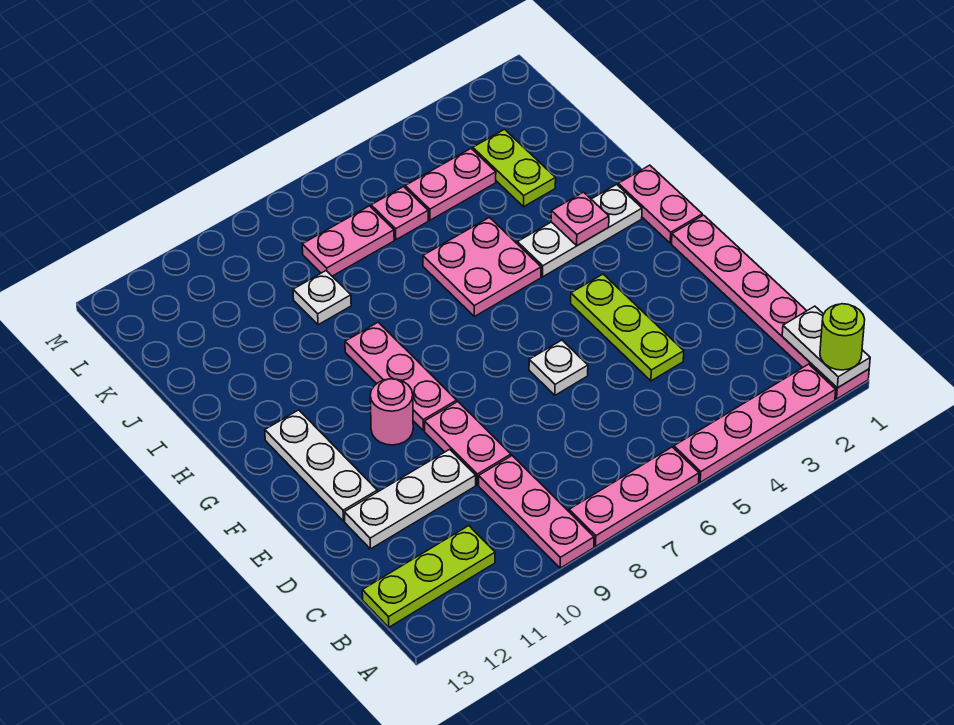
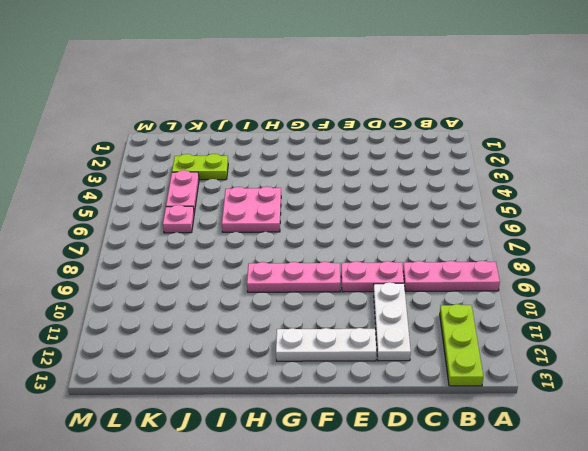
none -> pink plate A1:F1 level 1
none -> pink plate A2:A5 level 1
none -> pink plate A6:A8 level 1

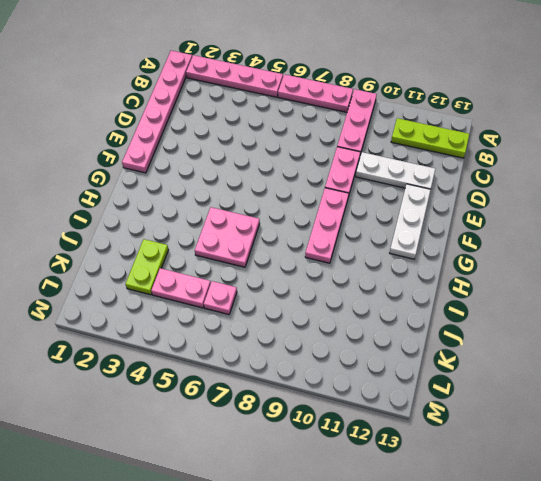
none -> lime plate D4:F4 level 1
none -> white plate E6 level 1
none -> pink round brick F10 level 1

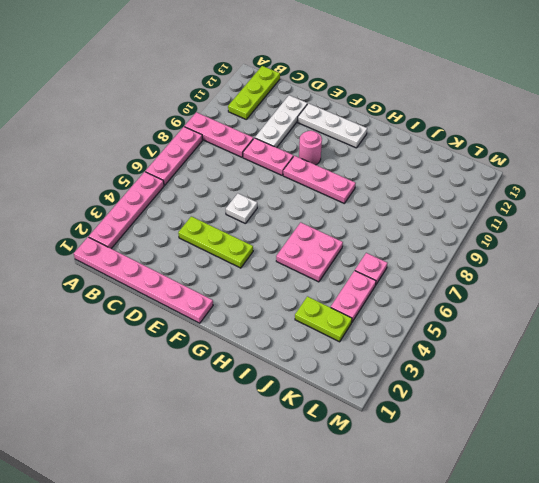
none -> pink plate G1:H1 level 1
none -> white plate H2:H4 level 1
none -> white plate J9 level 1

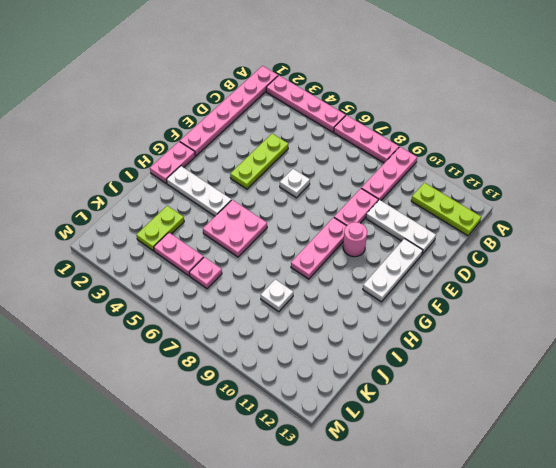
none -> pink plate K7:K8 level 1
none -> white plate A1:B1 level 2
none -> pink plate H3 level 2

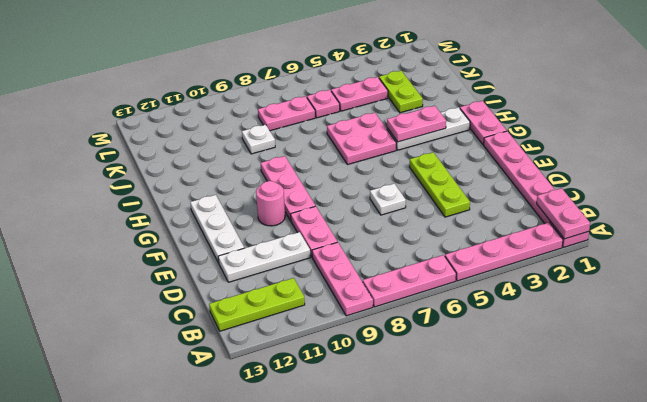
pink plate A1:B1 level 2 -> white plate A1:B1 level 2
pink plate H3:H4 level 2 -> pink plate H3 level 2
none -> lime round brick A1 level 3

